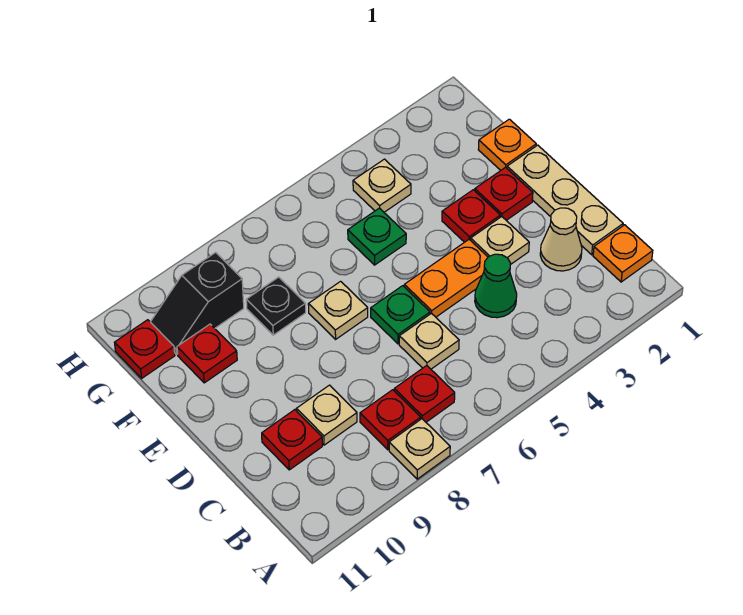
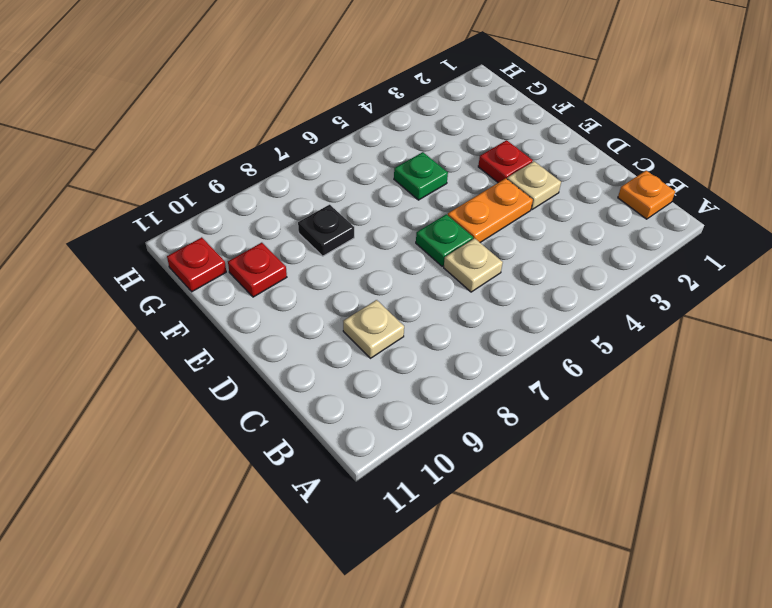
none -> tan plate A8 level 1
none -> red plate B7 level 1
none -> red plate B8 level 1

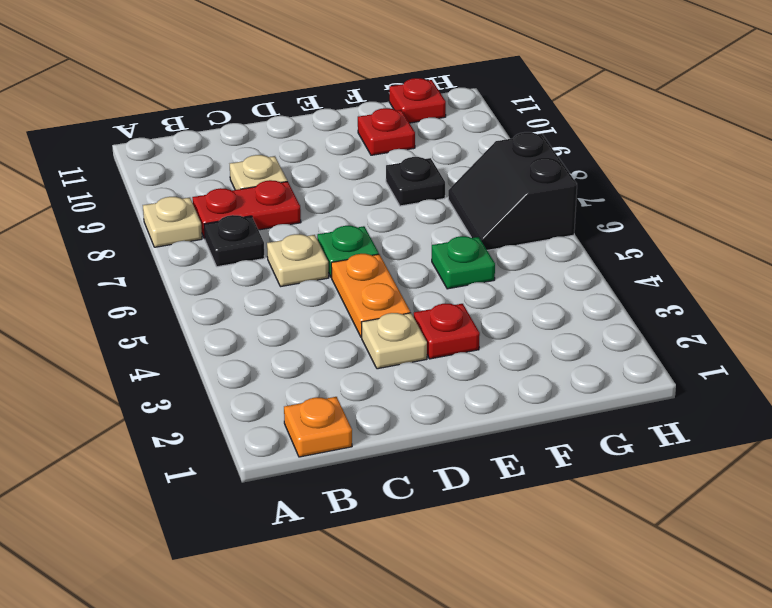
black plate B7 level 1 -> red plate B7 level 1
red plate B8:C8 level 1 -> red plate B8 level 1
black slope G6:H7 level 1 top H -> none
none -> tan plate C1:E1 level 1
none -> tan cone C2 level 1
none -> green cone C4 level 1

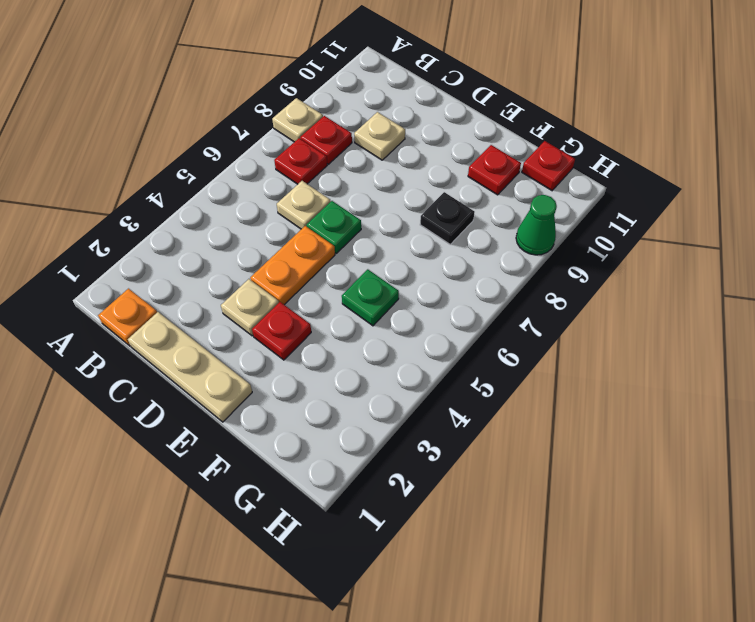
green cone H9 level 1 -> green cone C4 level 1
none -> tan cone C2 level 1
none -> red plate C10 level 1
none -> red plate E2 level 1

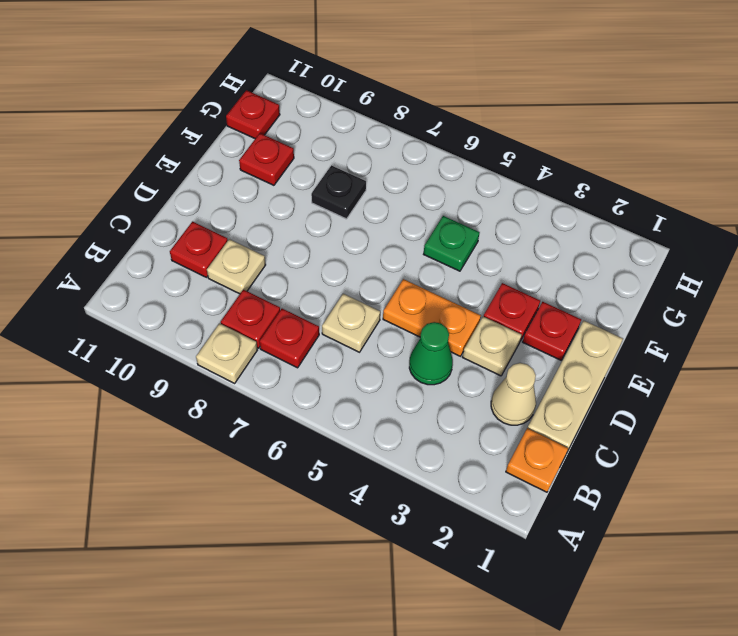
none -> green plate D6 level 1
none -> tan plate E7 level 1
none -> orange plate F1 level 1

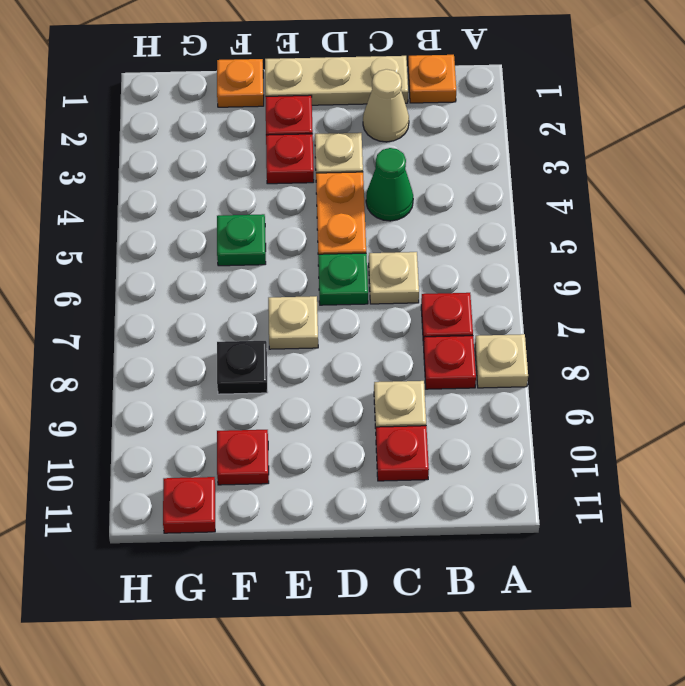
none -> tan plate G4 level 1
none -> black slope G9:G10 level 1 top 9

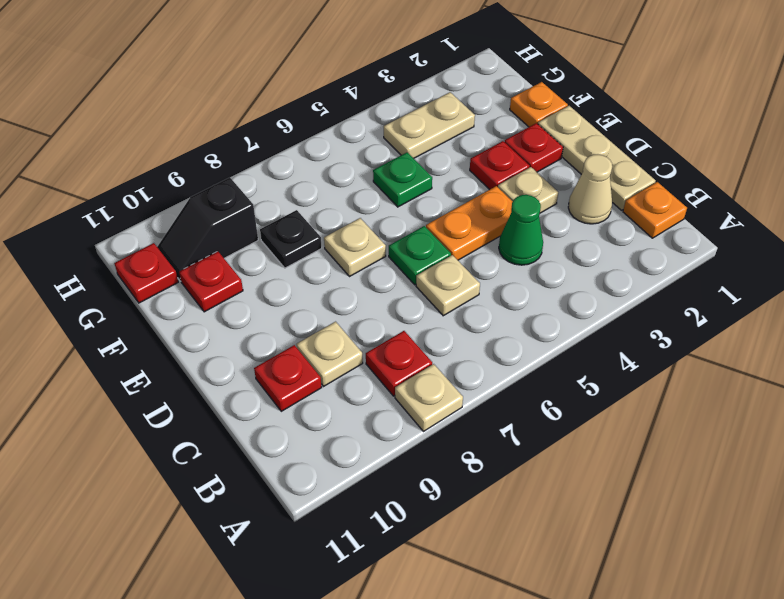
tan plate G3:G4 level 1 -> tan plate G4 level 1
none -> red plate B7 level 1

